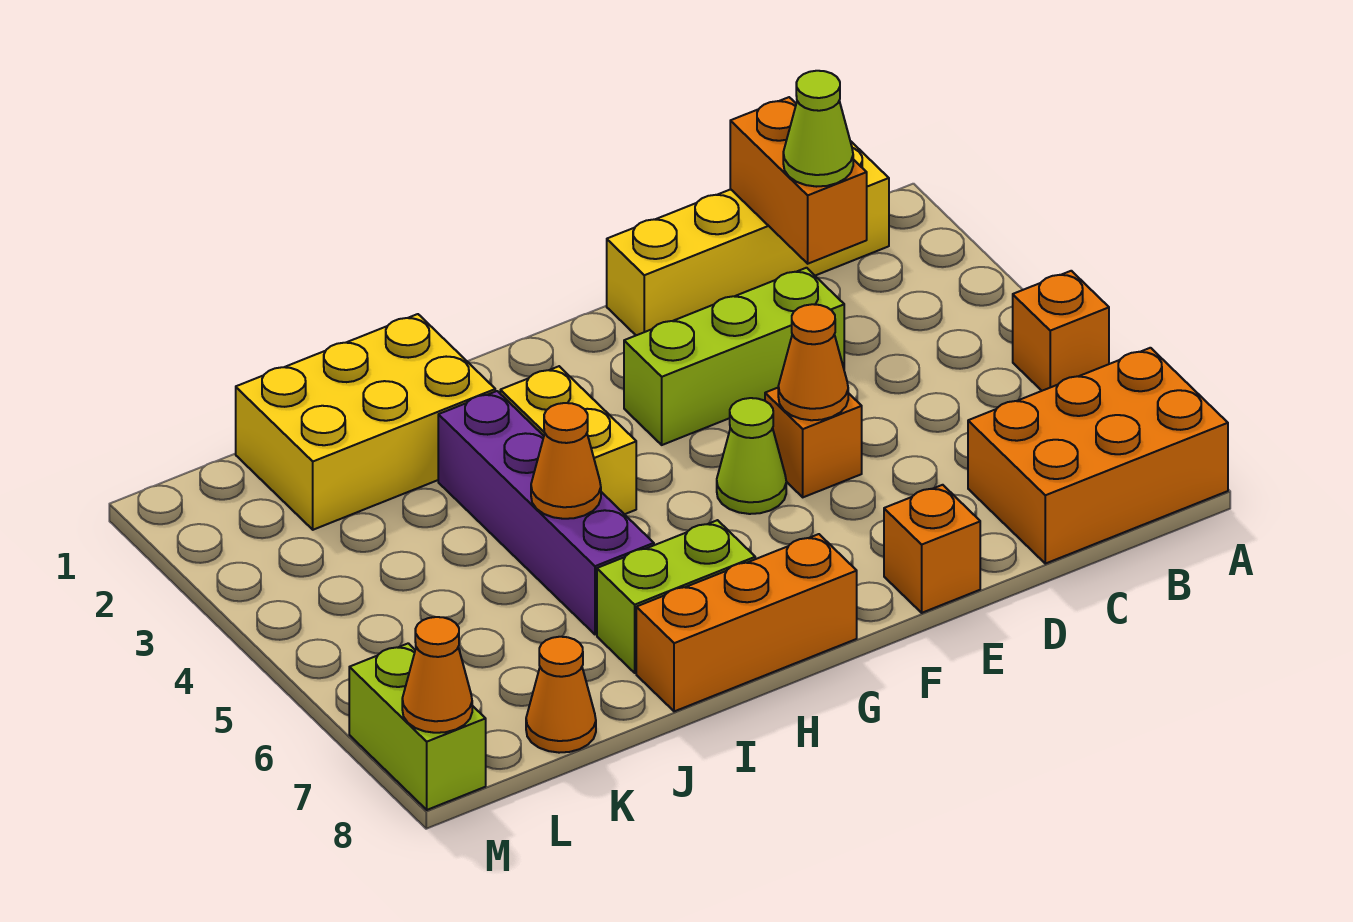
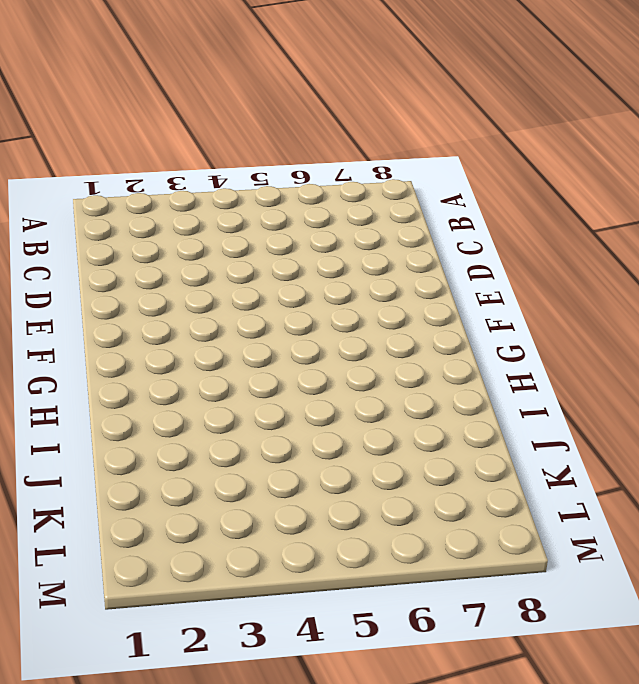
none -> orange brick A5 level 1
none -> orange brick A7:C8 level 1
none -> yellow brick B1:E1 level 1

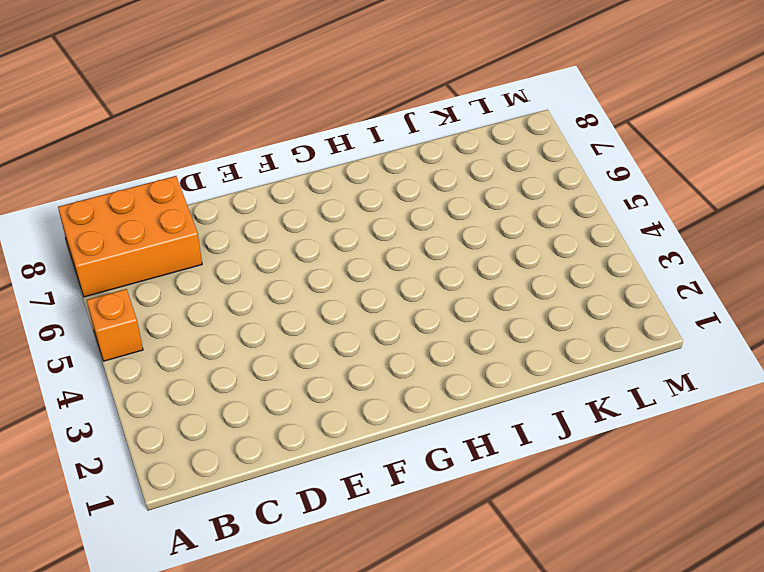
none -> yellow brick B1:E1 level 1
none -> lime brick D3:F3 level 1
none -> orange brick E5 level 1

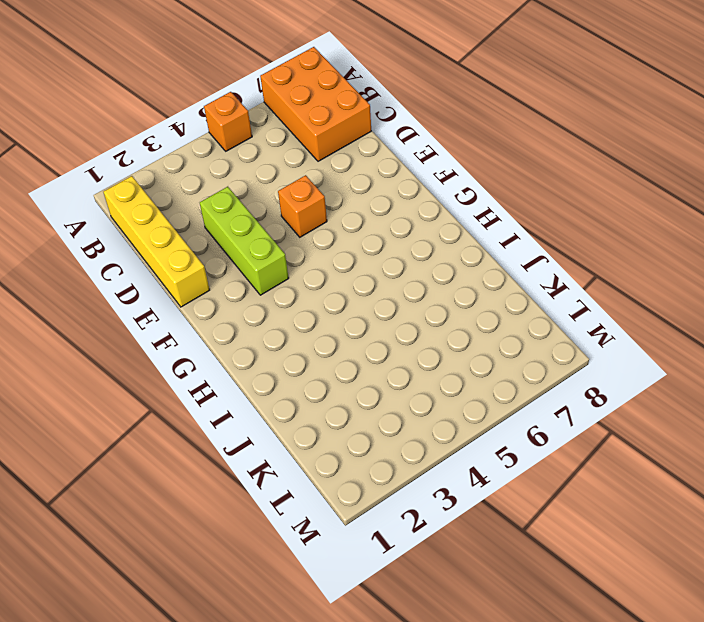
none -> orange brick E8 level 1
none -> lime cone F5 level 1
none -> orange brick G8:I8 level 1

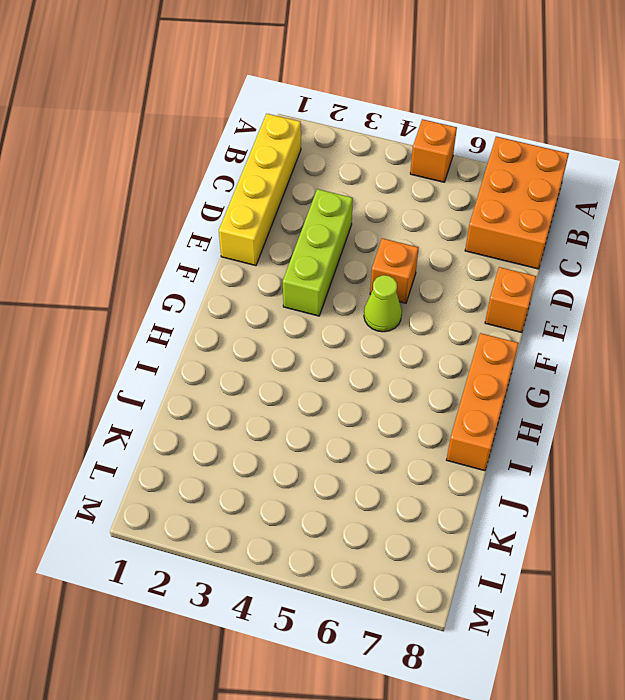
none -> yellow brick H3:H4 level 1
none -> lime brick H7:I7 level 1
none -> yellow brick I1:K2 level 1

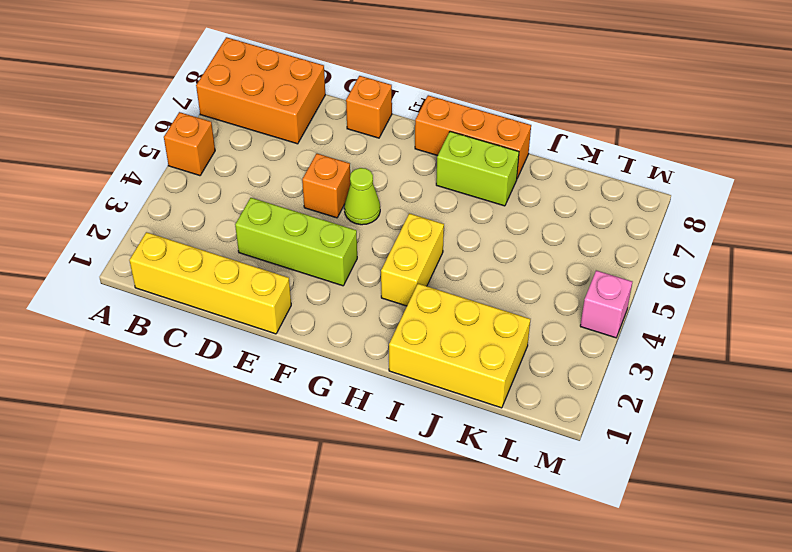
pink brick M4 level 1 -> none
none -> purple brick I3:I6 level 1
none -> orange cone K8 level 1
none -> lime brick M7:M8 level 1

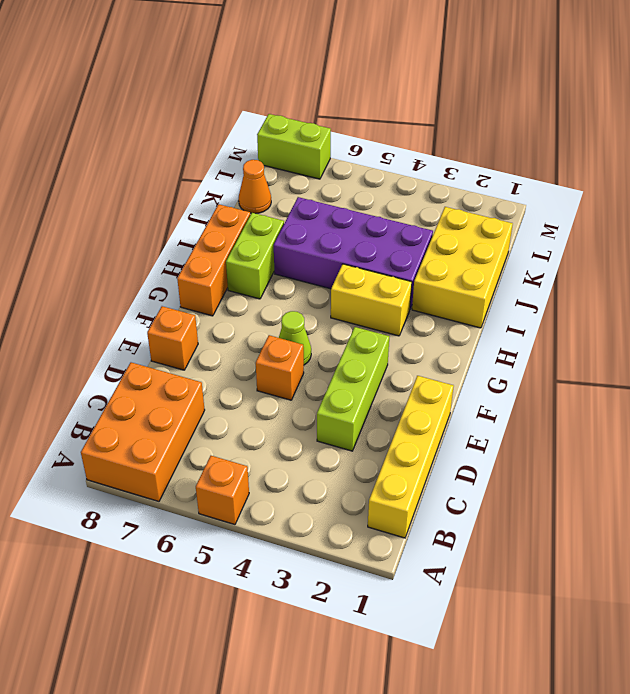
purple brick I3:J6 level 1 -> purple brick I3:I6 level 1
none -> orange brick C1:C2 level 2
none -> orange cone E5 level 2
none -> orange cone I5 level 2

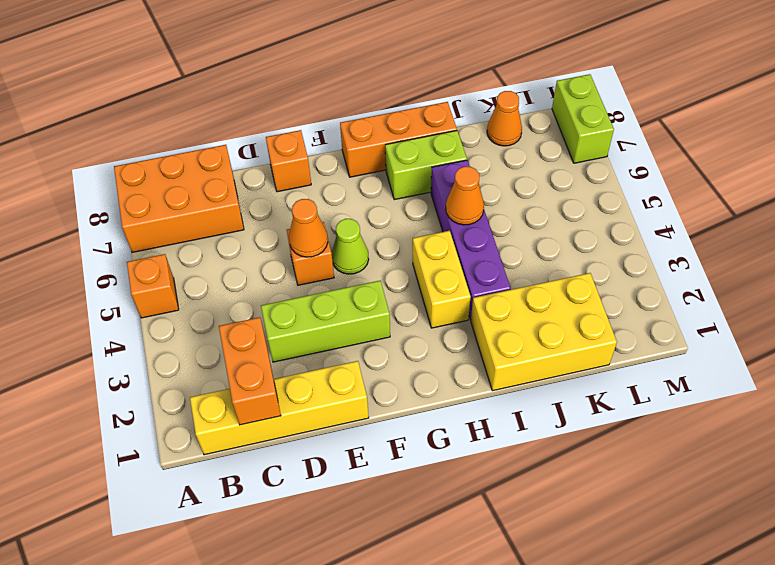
none -> orange cone M8 level 2
none -> lime cone C2 level 3

